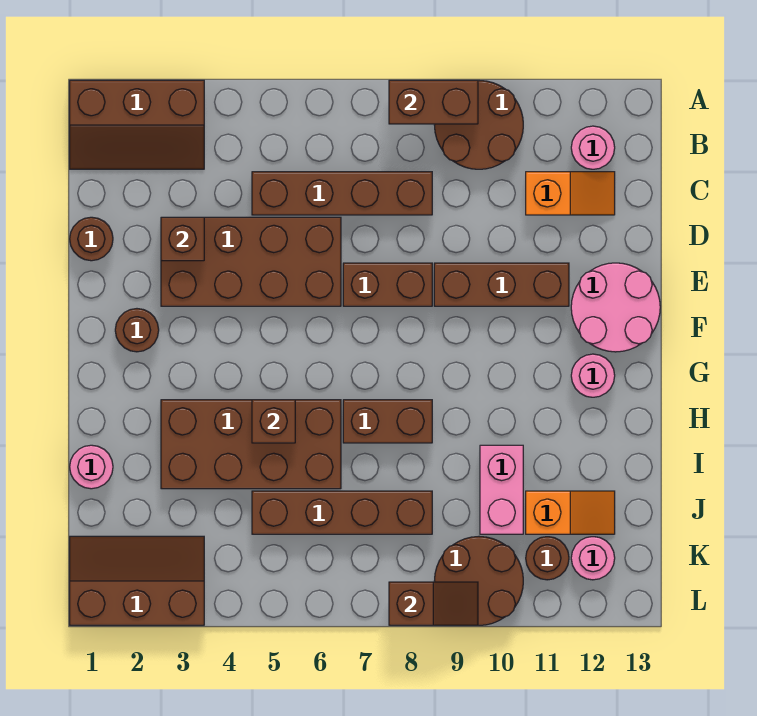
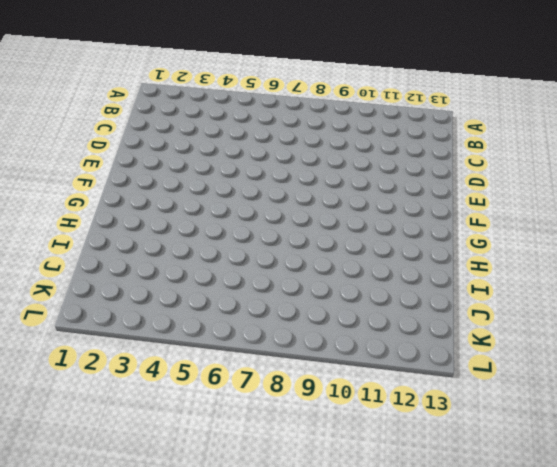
none -> brown slope A1:B3 level 1 top A
none -> brown round brick A9:B10 level 1
none -> pink round brick B12 level 1

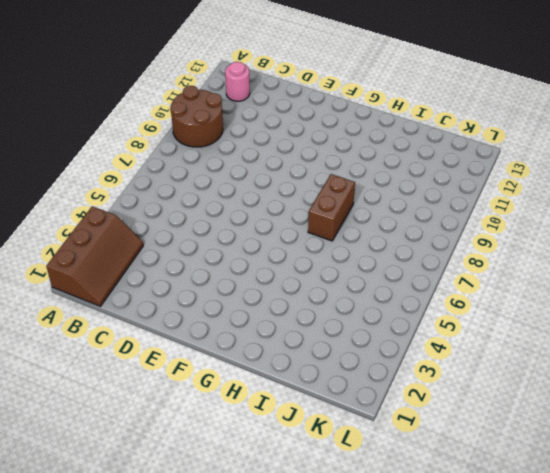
none -> brown brick C5:C8 level 1
none -> orange slope C11:C12 level 1 top 11
none -> brown round brick D1 level 1

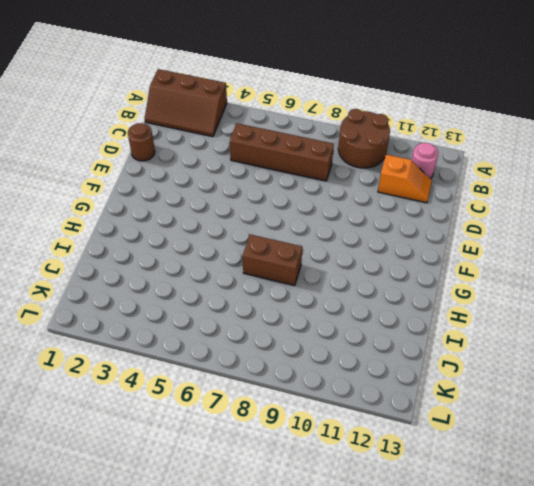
none -> brown brick D3:E6 level 1
none -> brown brick E7:E8 level 1
none -> brown brick E9:E11 level 1

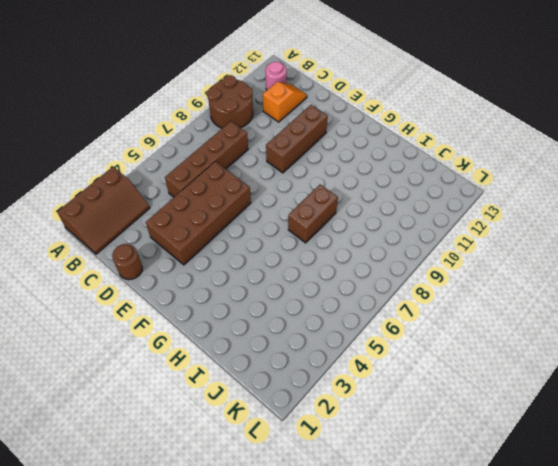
none -> brown brick E7:E8 level 1
none -> pink round brick E12:F13 level 1
none -> brown round brick F2 level 1

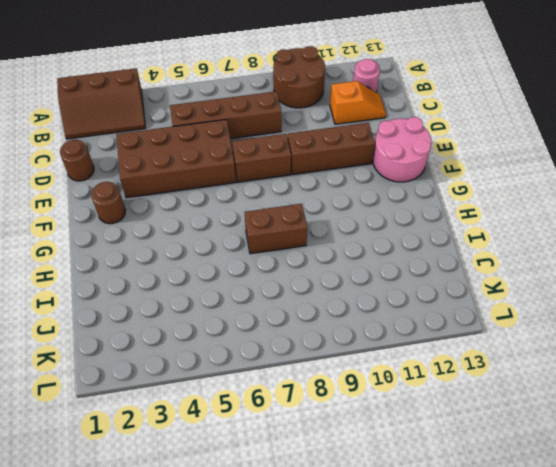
none -> pink round brick G12 level 1
none -> brown brick H3:I6 level 1
none -> pink round brick I1 level 1

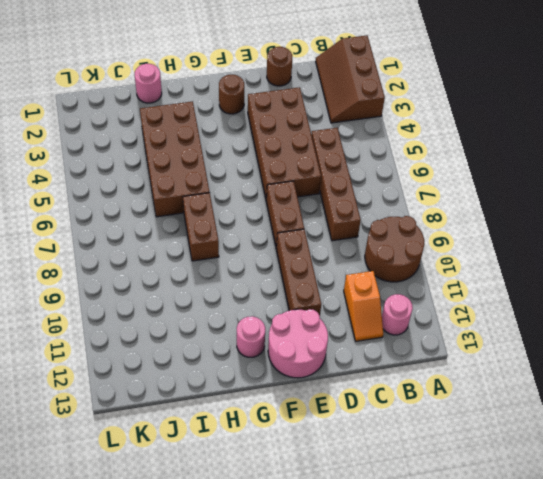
none -> pink brick I10:J10 level 1
none -> brown brick J5:J8 level 1
none -> orange slope J11:J12 level 1 top 11

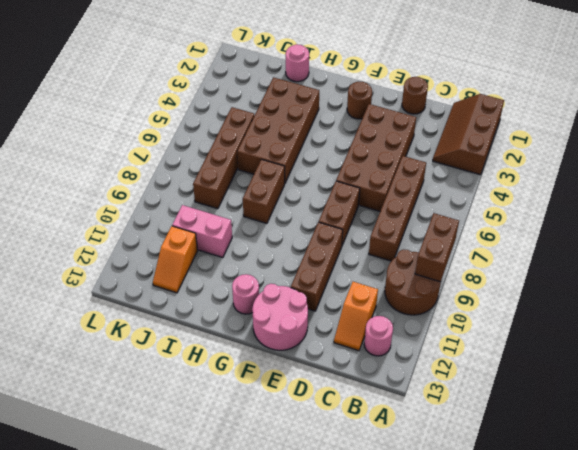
none -> brown slope K1:L3 level 1 top L
none -> brown round brick K9:L10 level 1
none -> brown round brick K11 level 1

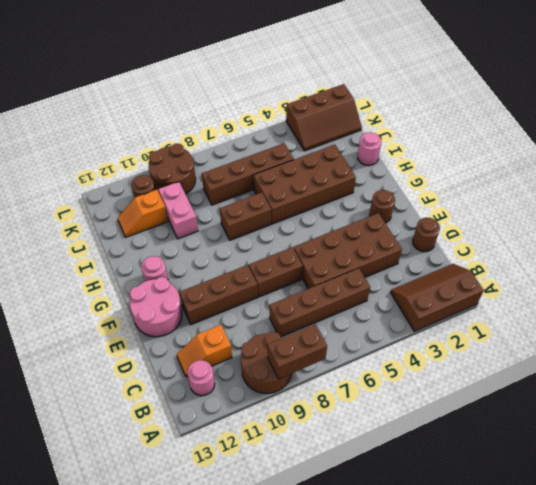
none -> pink round brick K12 level 1
none -> brown brick D3 level 2
none -> brown brick H5 level 2

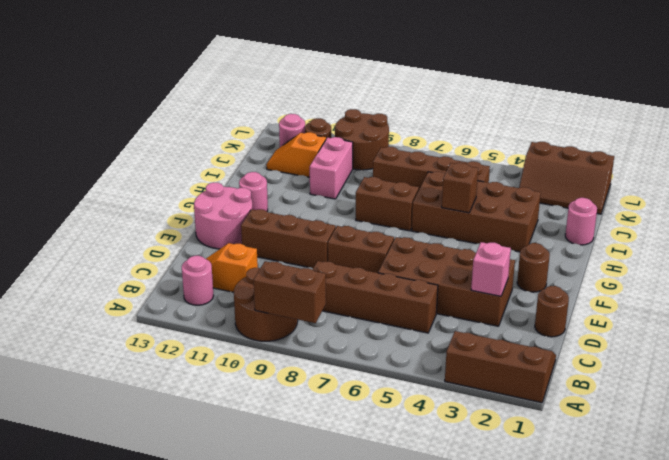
pink brick D3 level 2 -> brown brick D3 level 2
none -> brown slope L8:L9 level 2 top 8

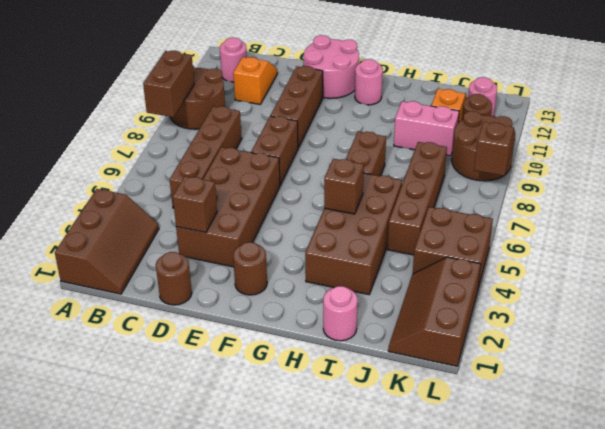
brown brick K4:L5 level 1 -> none

